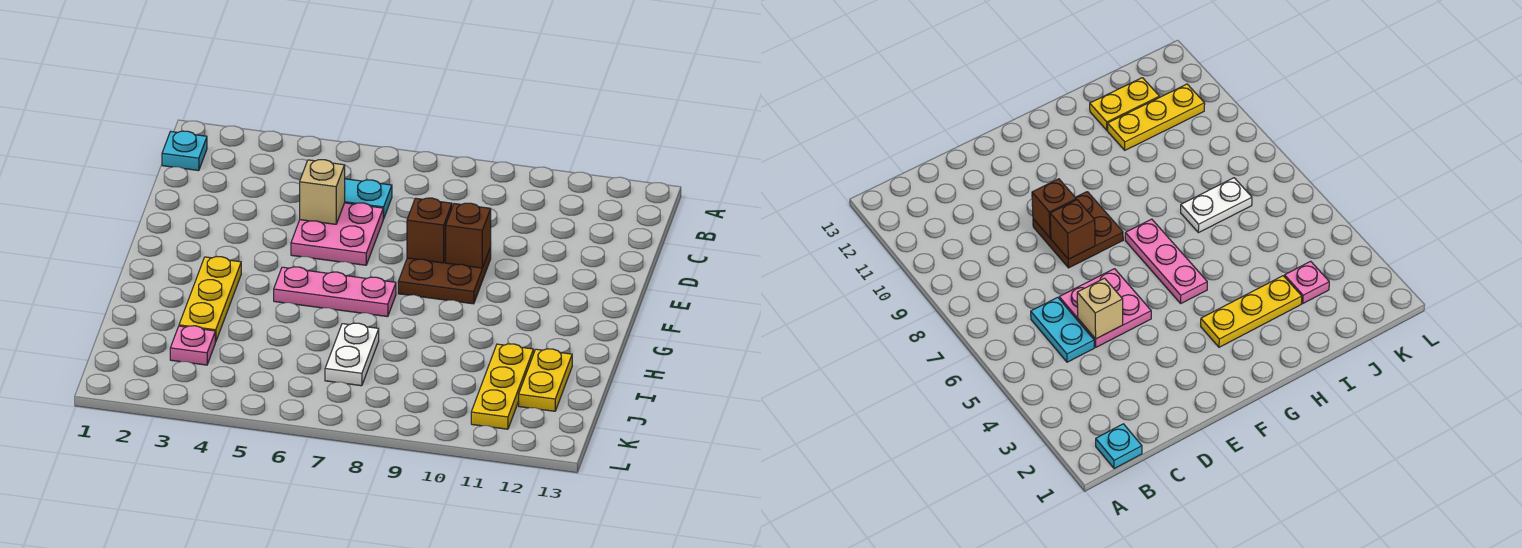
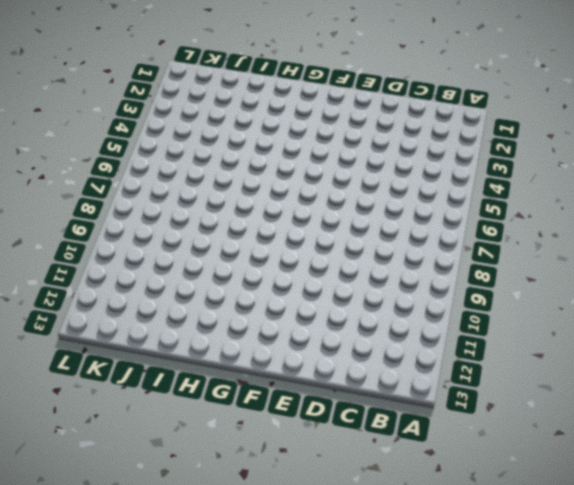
none -> cyan plate B1 level 1
none -> cyan plate C5:C6 level 1
none -> pink plate D5:E6 level 1

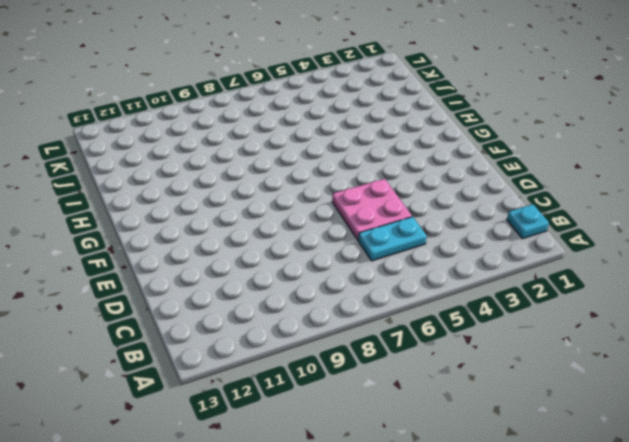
none -> brown plate E8:F9 level 1
none -> yellow plate G3:I3 level 1
none -> pink plate G5:G7 level 1

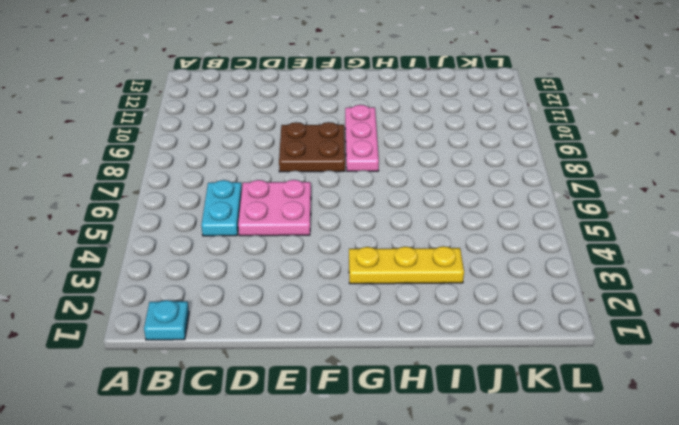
pink plate G8:G10 level 1 -> pink plate G5:G7 level 1
none -> white plate I7:J7 level 1
none -> yellow plate I11:K11 level 1
none -> yellow plate I12:J12 level 1

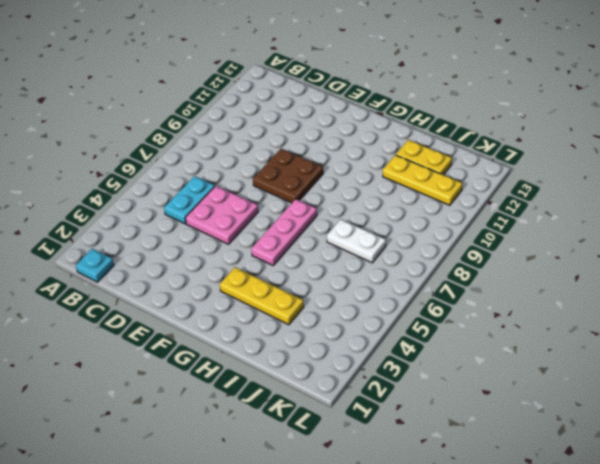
none -> pink plate J3 level 1
none -> tan brick D5 level 2
none -> brown brick E8 level 2

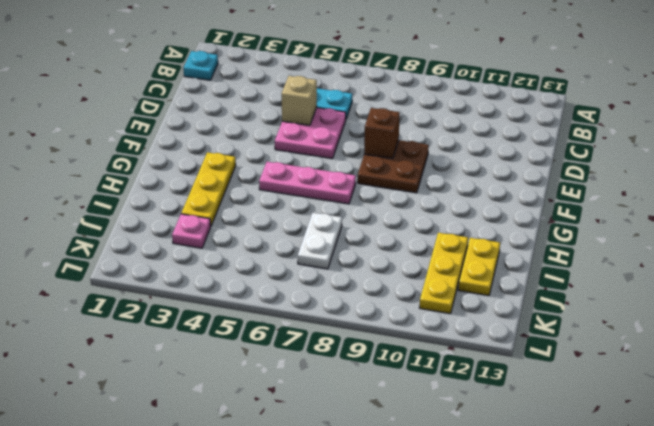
none -> brown brick E9 level 2

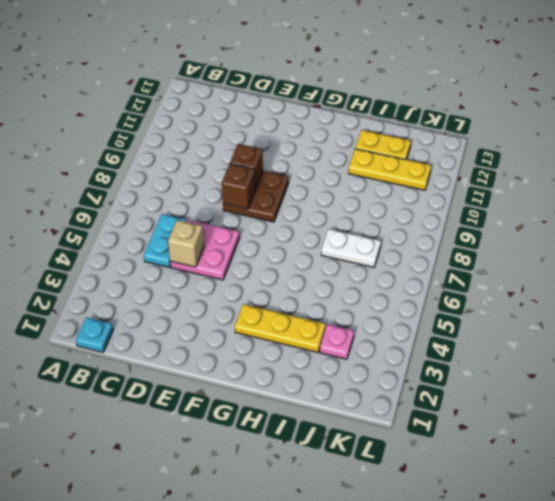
none -> pink plate G5:G7 level 1

